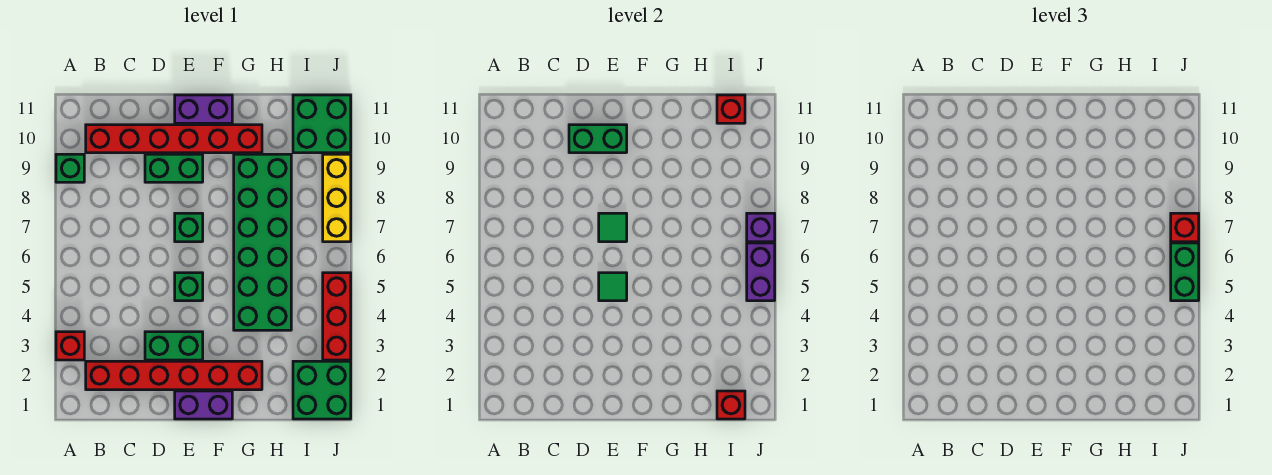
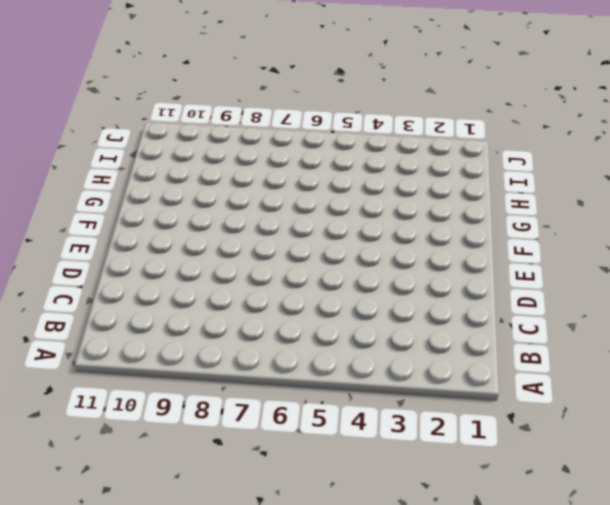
none -> red brick A3 level 1
none -> green brick A9 level 1
none -> red brick B2:G2 level 1

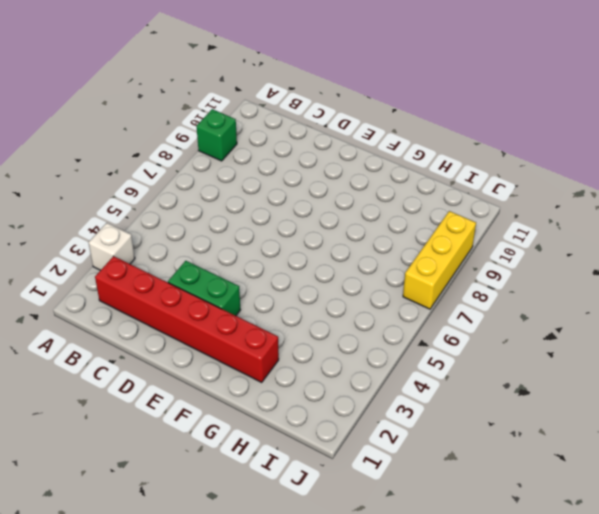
white brick A3 level 1 -> red brick A3 level 1
none -> red brick B10:G10 level 1
none -> green brick D9:E9 level 1
none -> purple brick E1:F1 level 1

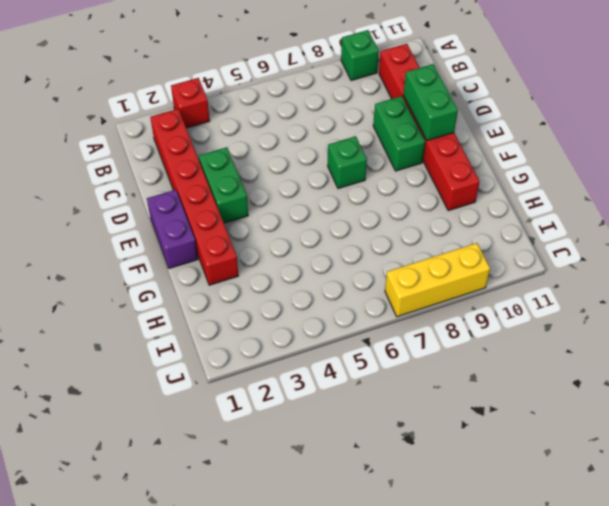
none -> green brick E5 level 1
none -> purple brick E11:F11 level 1
none -> green brick G4:H9 level 1

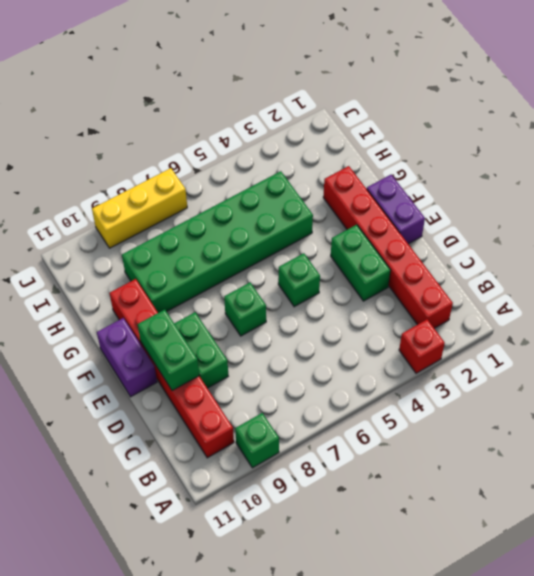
none -> green brick I1:J2 level 1
none -> green brick I10:J11 level 1
none -> red brick J3:J5 level 1

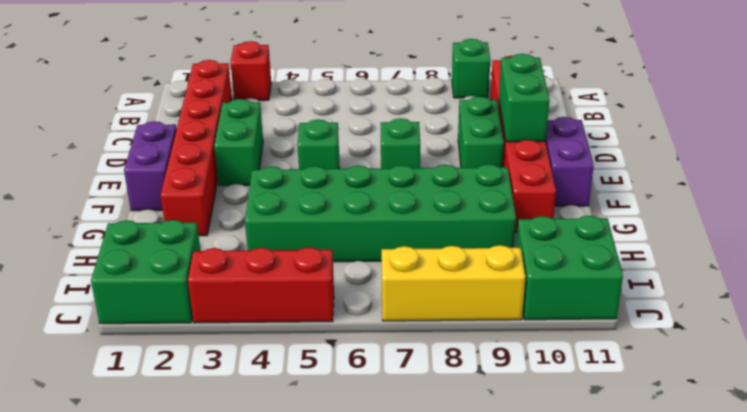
none -> green tile E5 level 2
none -> green tile E7 level 2
none -> red brick I1 level 2

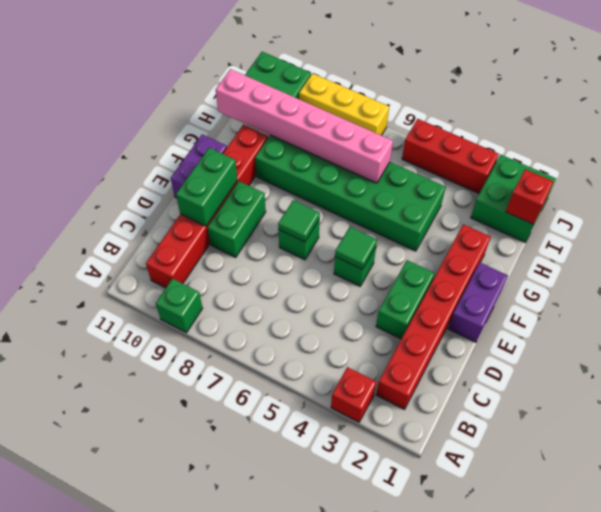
pink brick H6:H11 level 2 -> none
none -> red brick I11 level 2
none -> purple brick J5:J6 level 2
none -> purple brick J7 level 2

